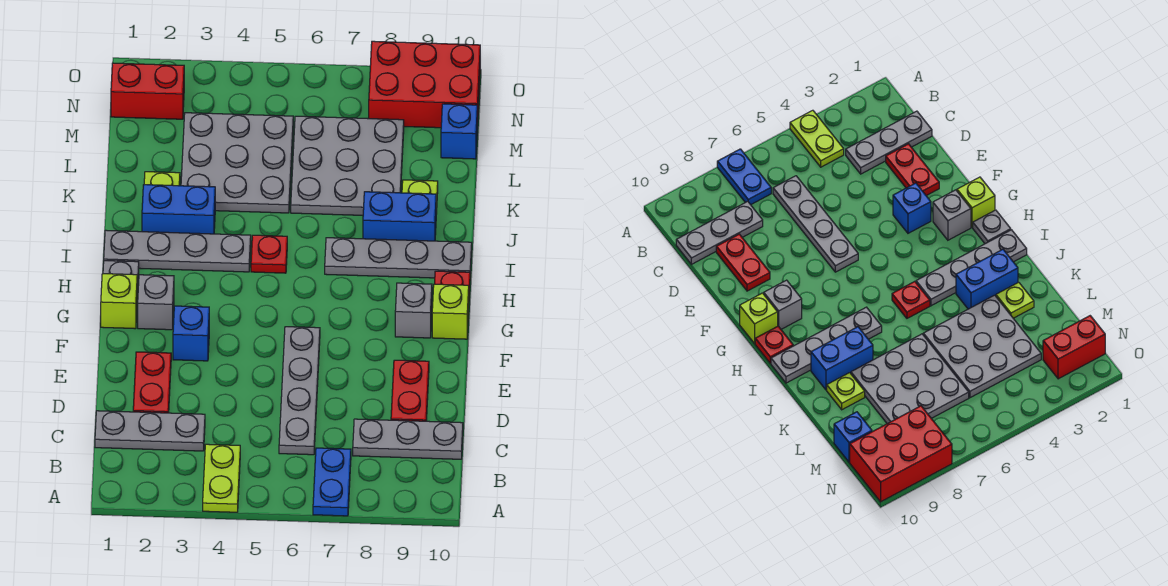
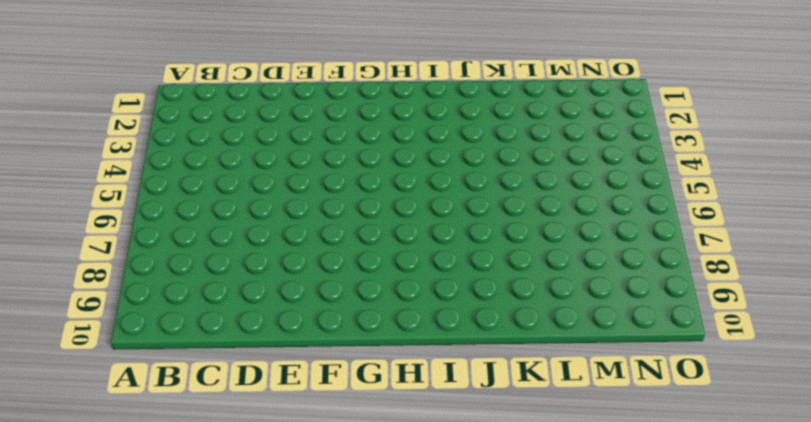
none -> lime plate A4:B4 level 1
none -> blue plate A7:B7 level 1
none -> grey plate C1:C3 level 1

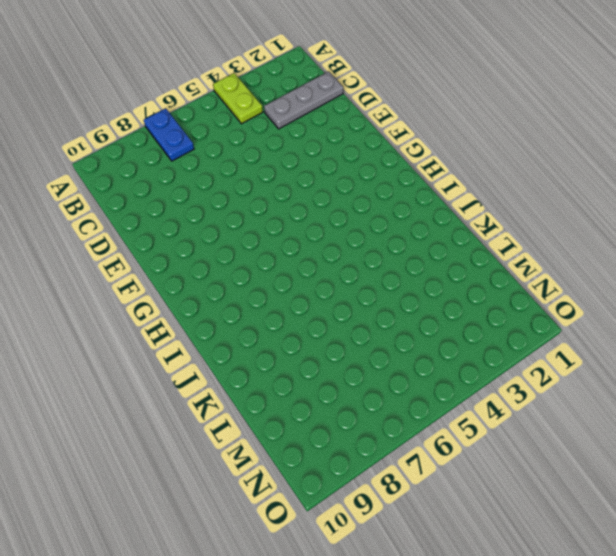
none -> grey plate C6:F6 level 1
none -> grey plate C8:C10 level 1
none -> red plate D2:E2 level 1

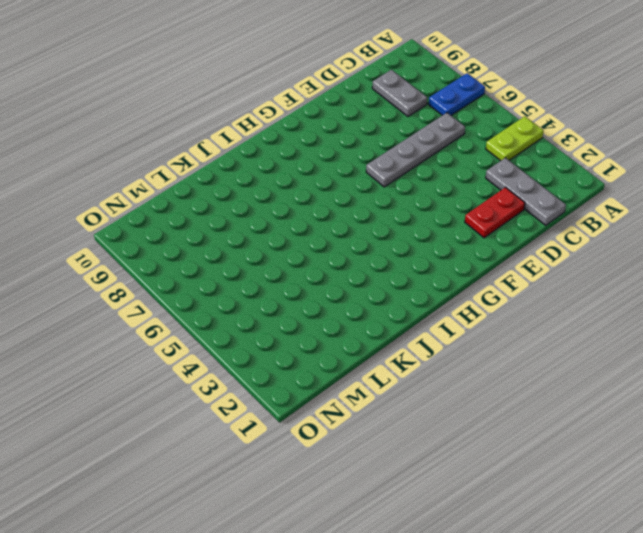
grey plate C8:C9 level 1 -> grey plate C8:C10 level 1
none -> red plate D9:E9 level 1
none -> blue brick F3 level 1
none -> lime brick G1 level 1

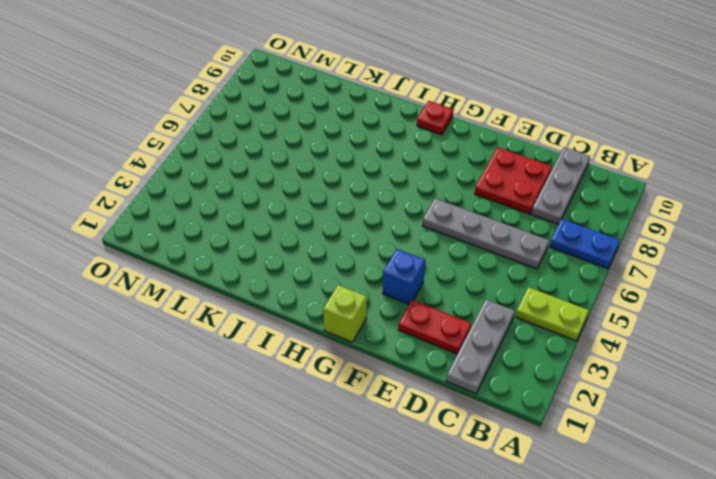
red plate D8:E9 level 1 -> red plate D9:E9 level 1
none -> grey brick G2 level 1
none -> grey brick G9 level 1
none -> lime brick G10 level 1

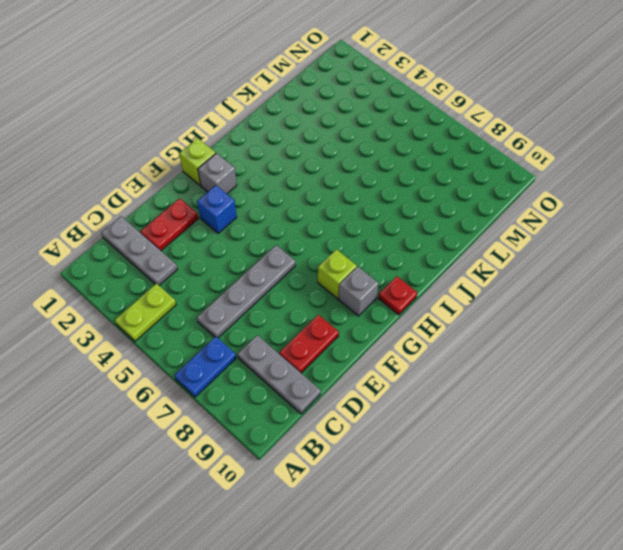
lime brick G8 level 1 -> lime brick G10 level 1
none -> grey plate H1 level 1
none -> grey plate I1:I4 level 1
none -> red plate I5 level 1

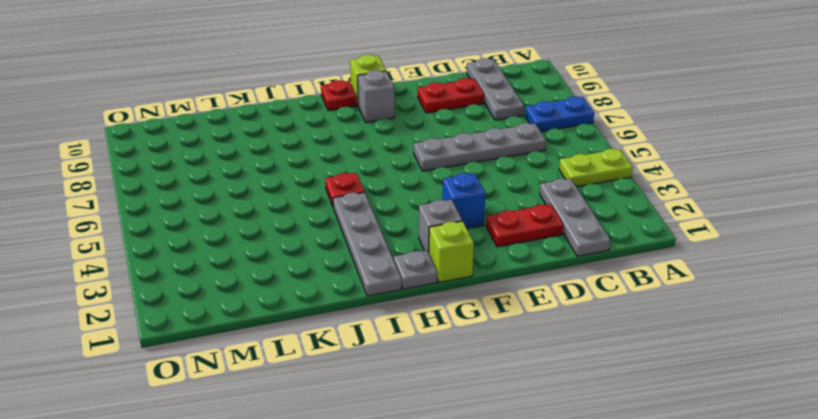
none -> grey plate I7:I10 level 1
none -> blue brick J2:J3 level 1
none -> blue brick J8:J9 level 1

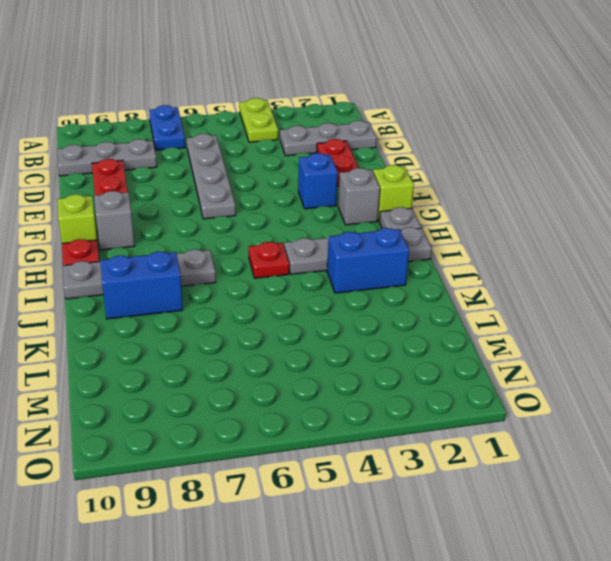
none -> lime plate K2 level 1
none -> grey plate K3:M5 level 1
none -> grey plate K6:M8 level 1

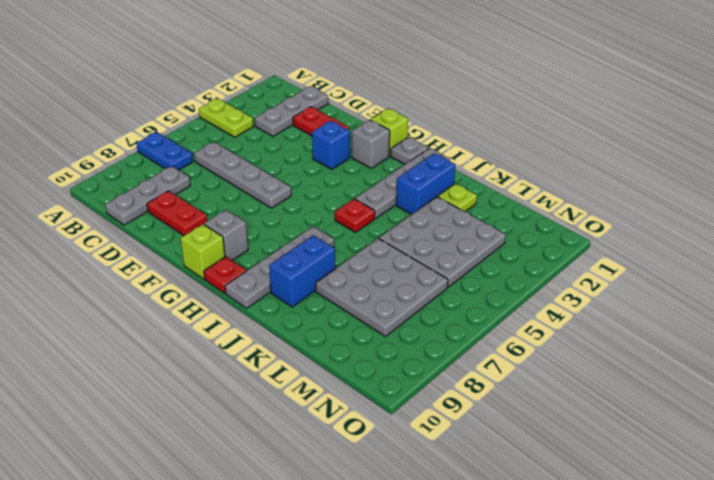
none -> lime plate K9 level 1
none -> blue brick M10 level 1
none -> red brick N1:N2 level 1

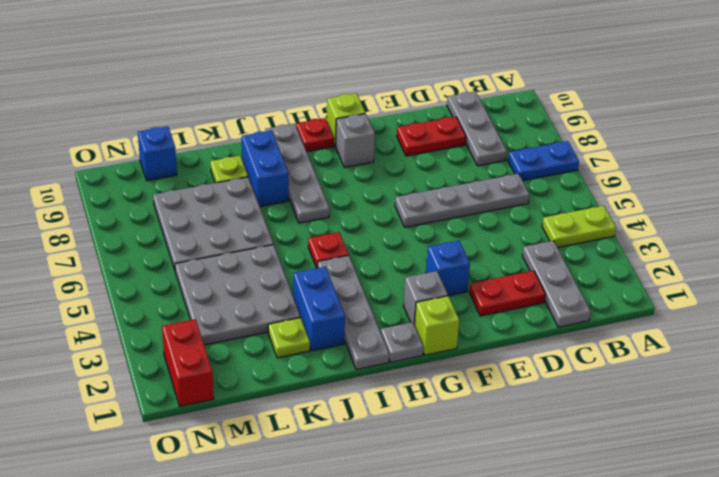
none -> red brick N8:O10 level 1

